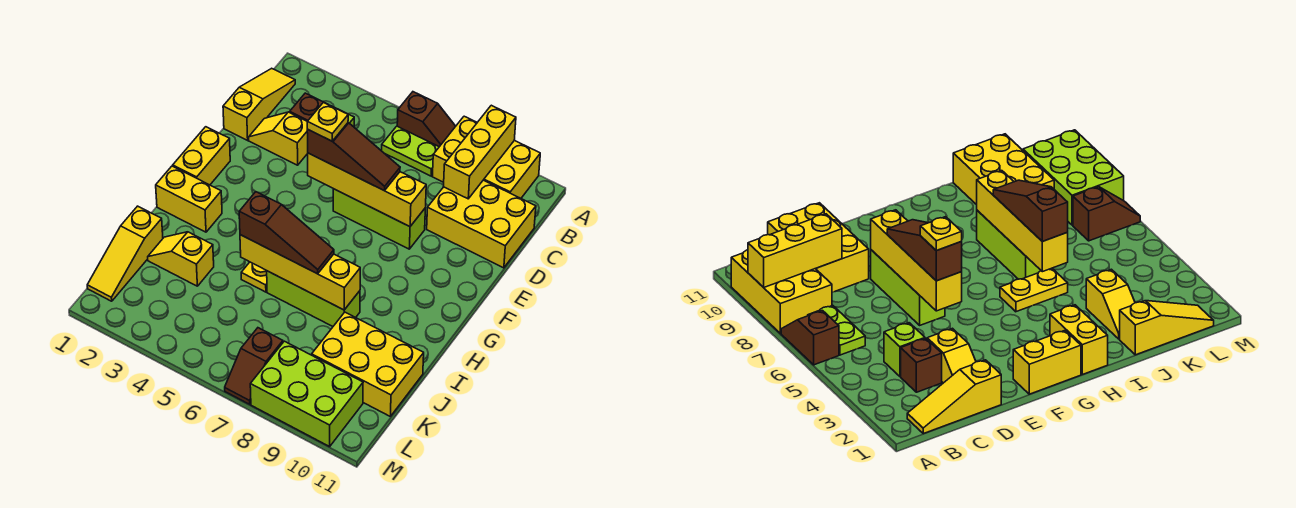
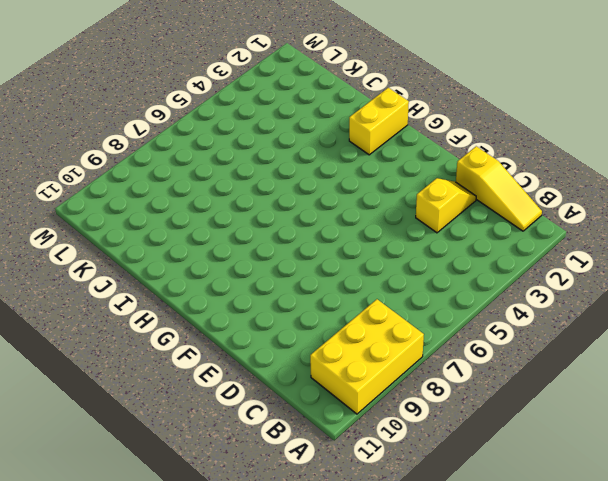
none -> brown slope A6:A7 level 1 top 6
none -> lime plate B6:B7 level 1
none -> brown brick C3 level 1

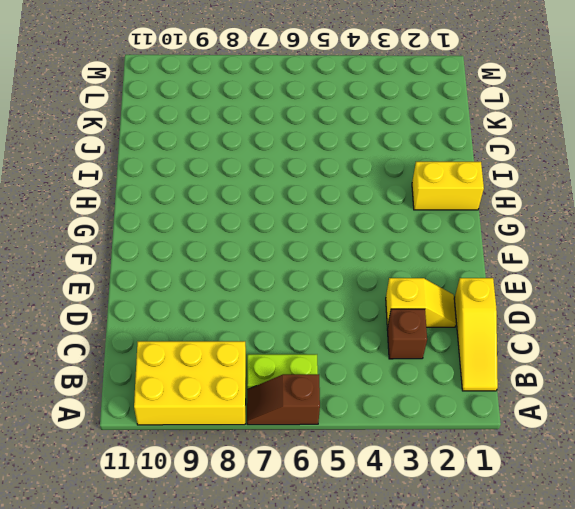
none -> lime brick C4 level 1
none -> yellow brick C9:D11 level 1
none -> lime brick E6:E8 level 1

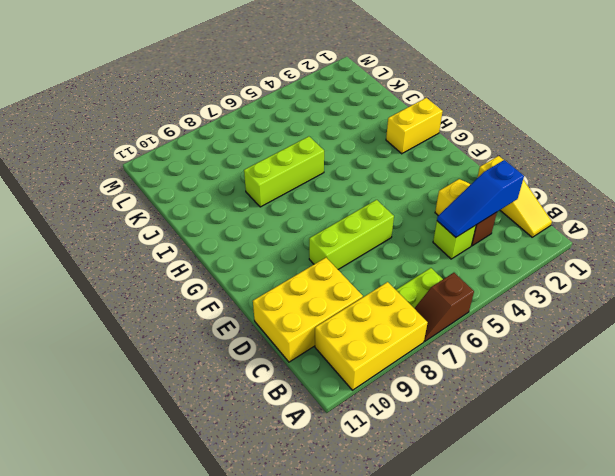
blue slope C2:C4 level 2 top 2 -> none
none -> yellow brick F1:G1 level 1
none -> yellow plate H5:I5 level 1
none -> yellow slope J1:L1 level 1 top J

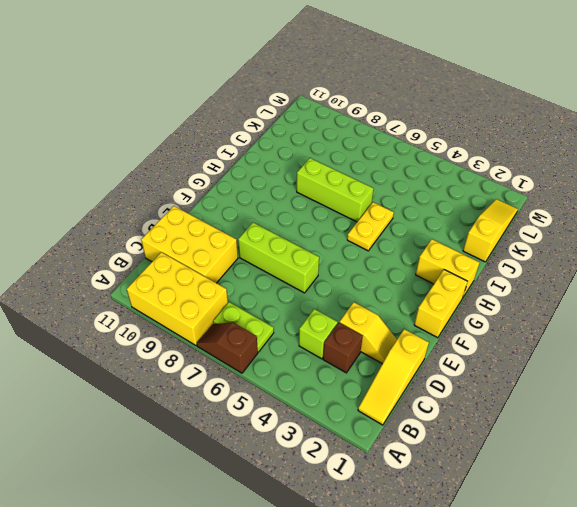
none -> yellow slope J2:J3 level 1 top 3
none -> yellow brick J9:K11 level 1
none -> brown slope L7:M7 level 1 top L

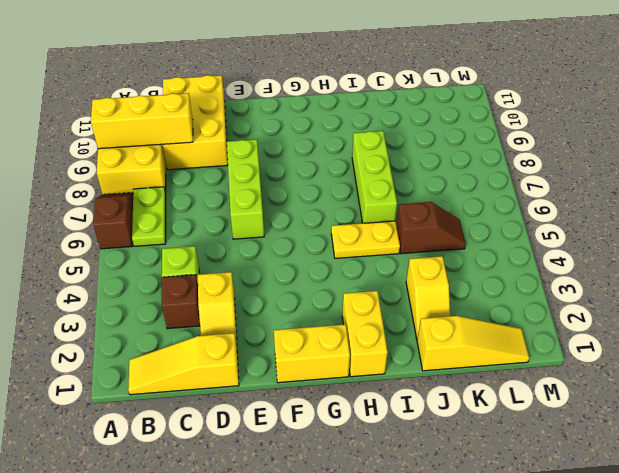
brown slope J5:K5 level 1 top J -> brown slope L7:M7 level 1 top L
none -> yellow brick J9:K11 level 1
none -> lime brick L8:M10 level 1
none -> yellow brick E5:E8 level 2

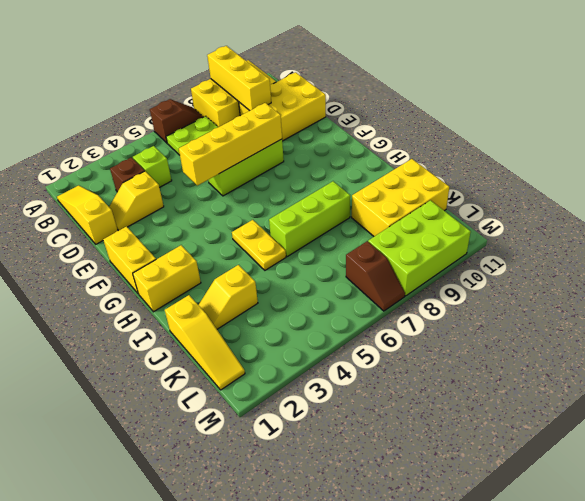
none -> yellow brick I5:I8 level 2
none -> brown slope E5:E7 level 3 top 5
none -> brown slope I5:I7 level 3 top 5

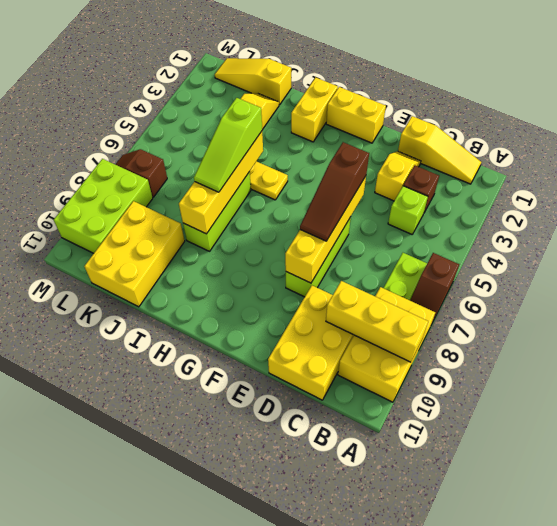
lime slope I5:I7 level 3 top 5 -> brown slope I5:I7 level 3 top 5
none -> yellow plate E5 level 4

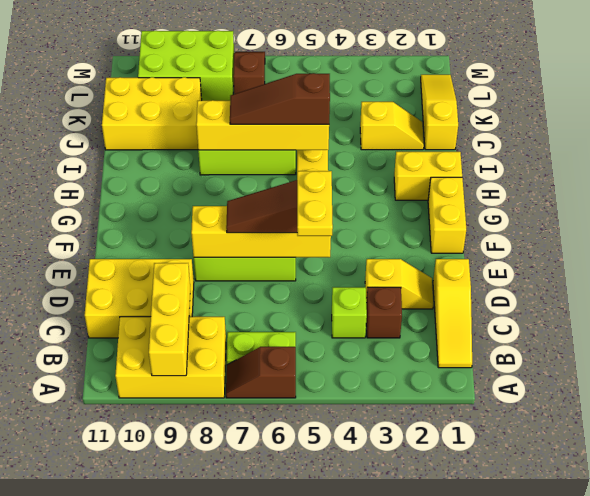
yellow plate D5:E5 level 4 -> yellow plate E5 level 4

